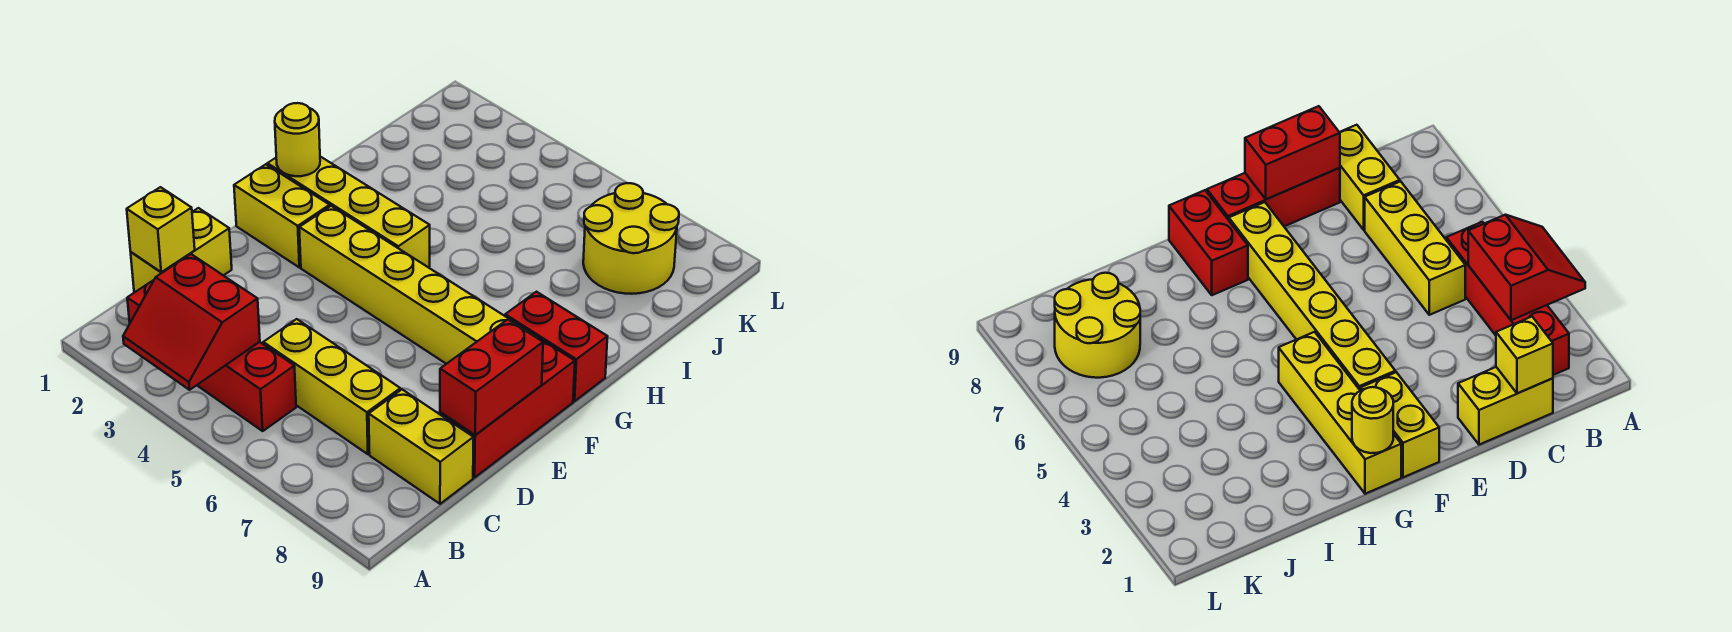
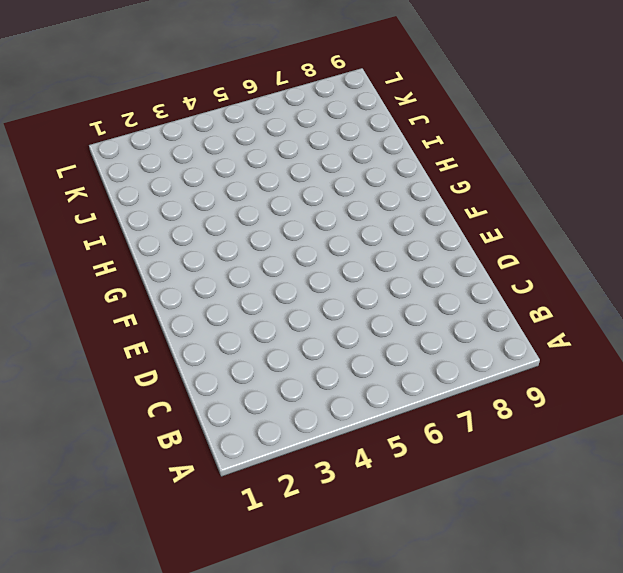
none -> red brick B2:B5 level 1
none -> yellow brick C1:D1 level 1
none -> yellow brick C5:C7 level 1

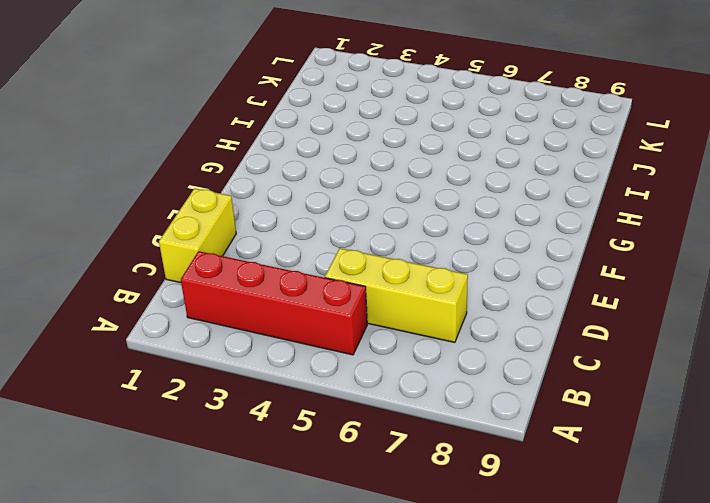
none -> yellow brick C8:C9 level 1
none -> red brick D9:F9 level 1
none -> yellow brick F1:F2 level 1

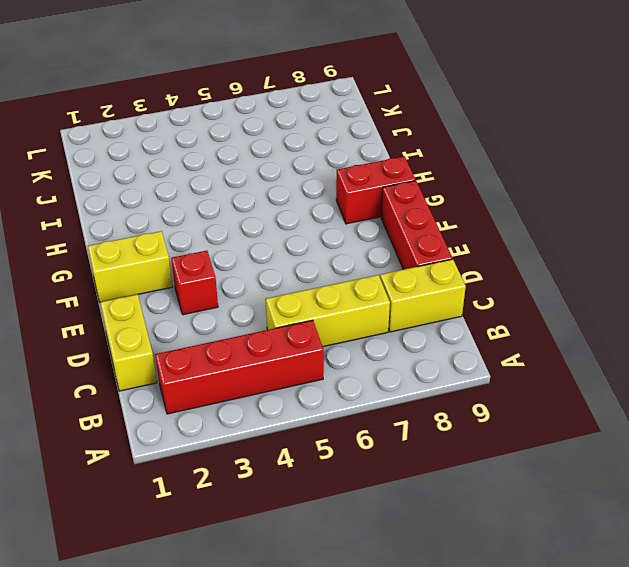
red brick E3 level 1 -> none
none -> yellow brick F3:F8 level 1
none -> yellow brick G1:G4 level 1
none -> yellow round brick J7:K8 level 1

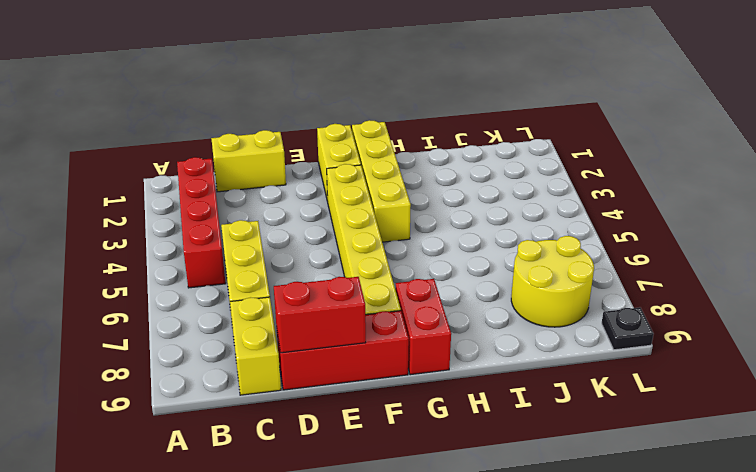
black plate L9 level 1 -> none
none -> red slope A3:B4 level 2 top B
none -> yellow brick C1 level 2
none -> yellow round brick G1 level 2

